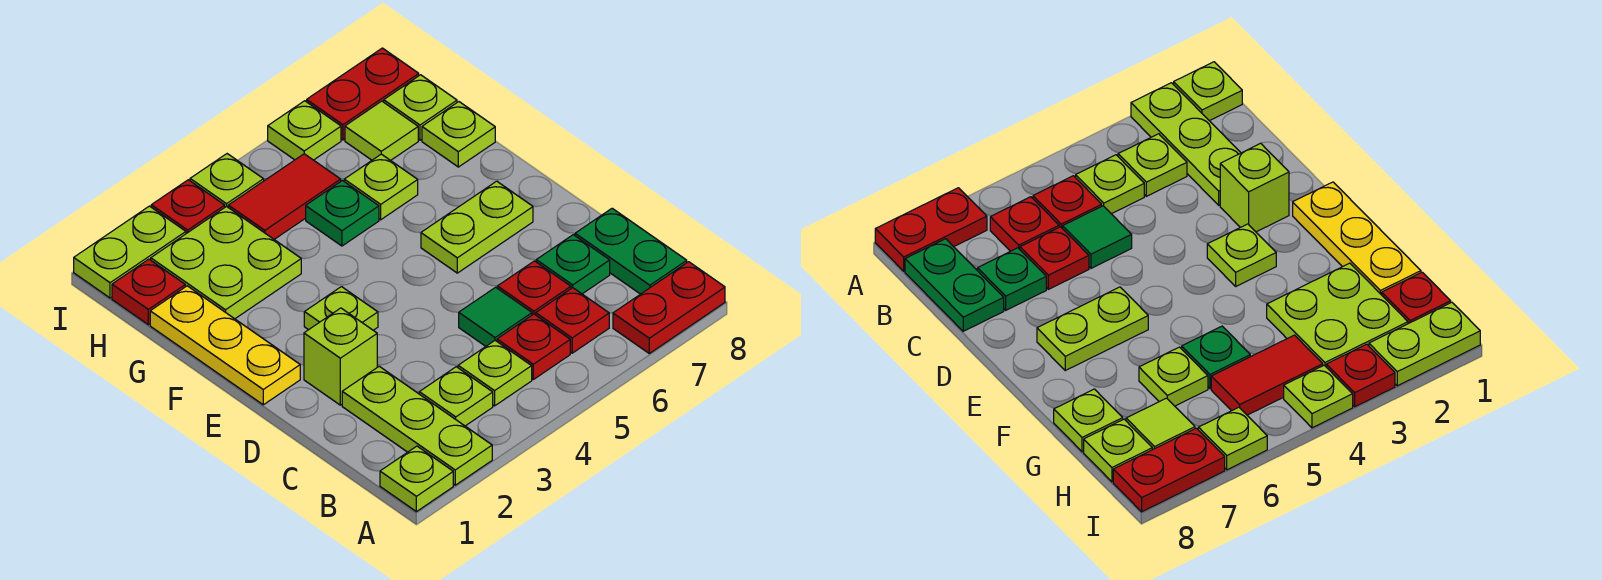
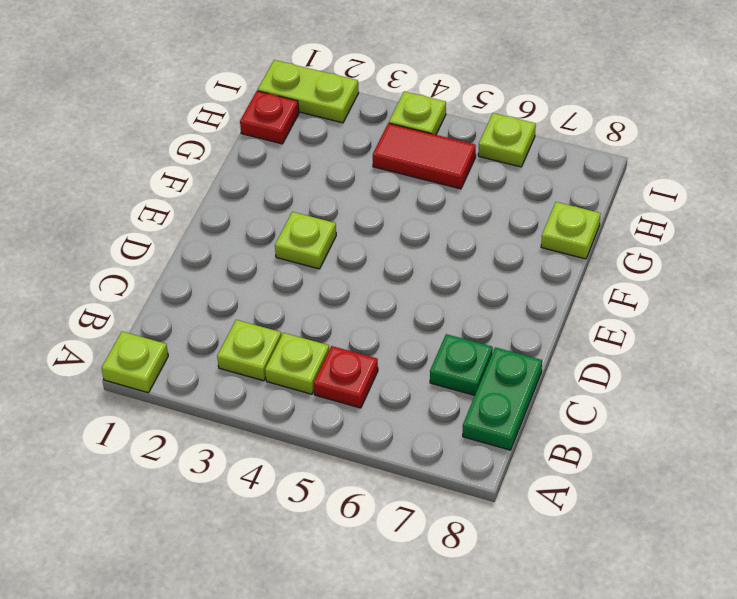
none -> lime plate A2:C2 level 1
none -> red plate A7:A8 level 1
none -> red plate B6 level 1

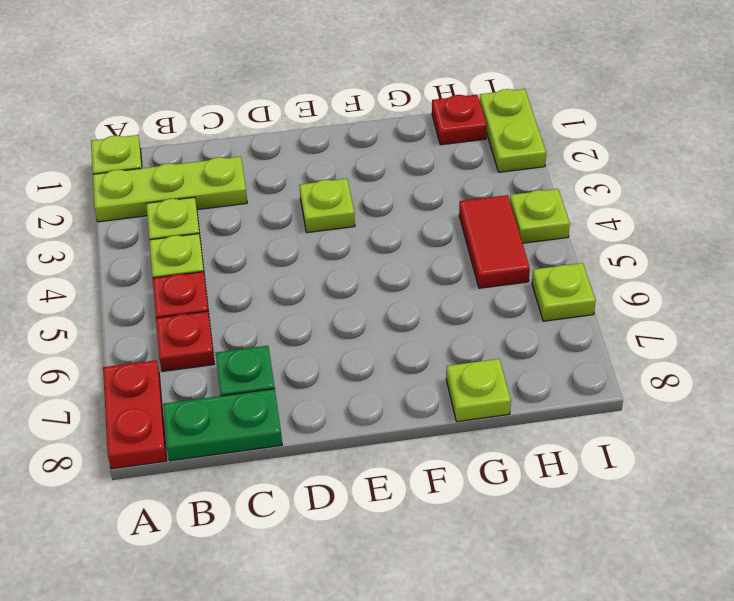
none -> green tile C5 level 1
none -> red plate C6 level 1
none -> lime brick D2 level 1

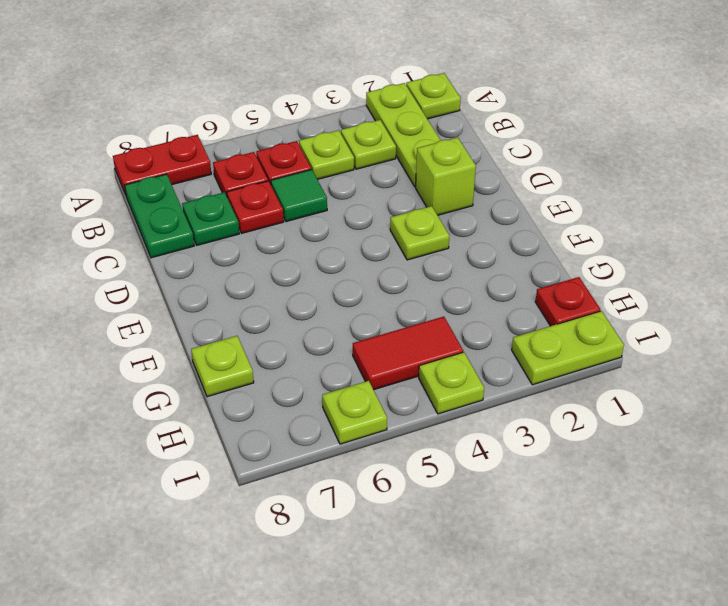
none -> yellow plate E1:G1 level 1
none -> lime plate E6:E7 level 1
none -> lime plate G2:H3 level 1

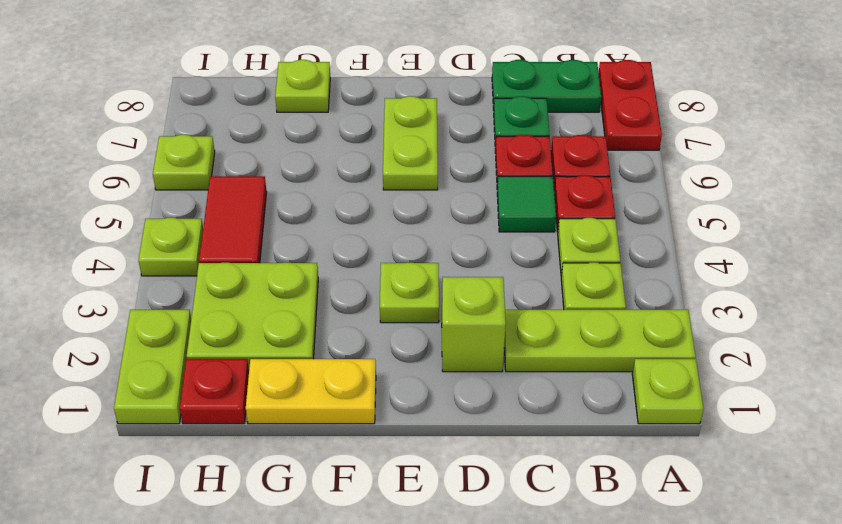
yellow plate F1:G1 level 1 -> yellow plate E1:G1 level 1
none -> green plate G5 level 1
none -> lime plate G6 level 1
none -> lime tile H7 level 1

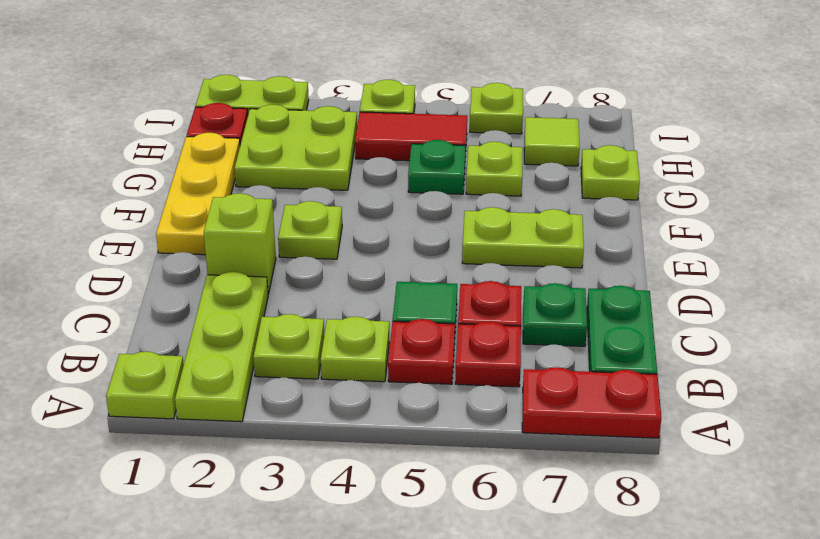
none -> lime plate H8 level 1
none -> red plate I3 level 1
none -> red plate I7:I8 level 1

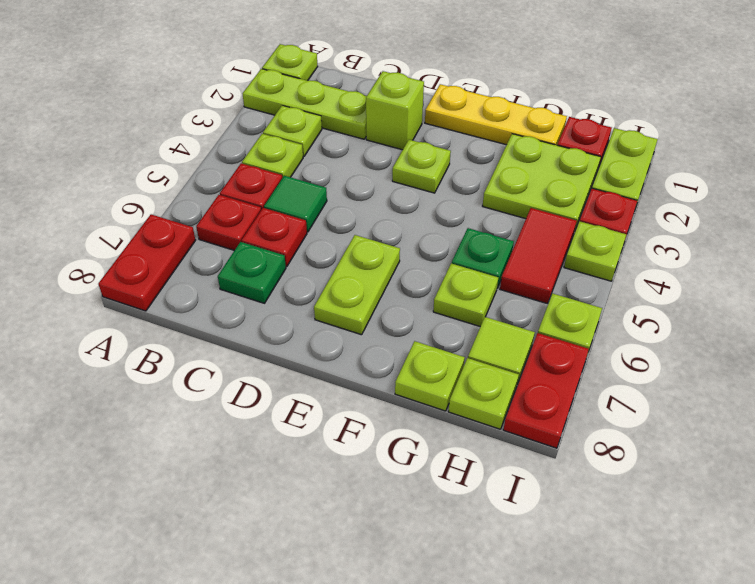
none -> green plate B8:C8 level 1

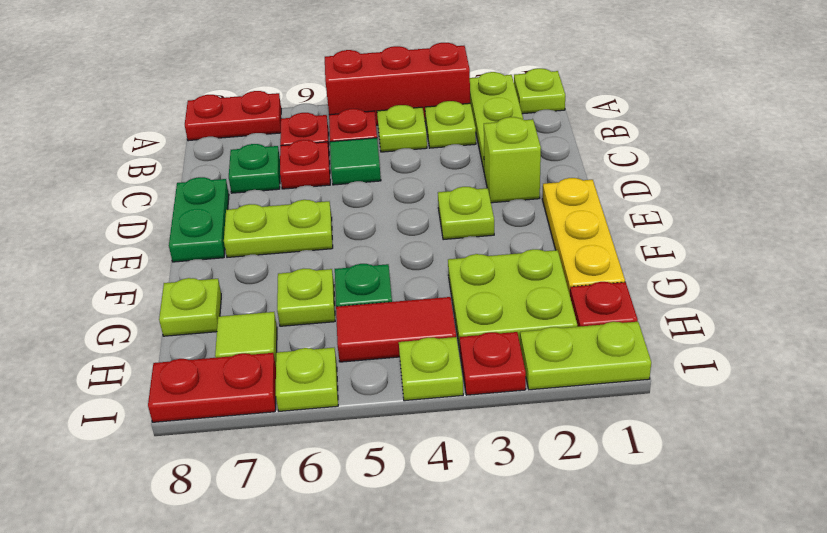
red brick A3:A5 level 1 -> none
green plate D8:E8 level 1 -> green plate B8:C8 level 1
none -> lime plate H8 level 1

